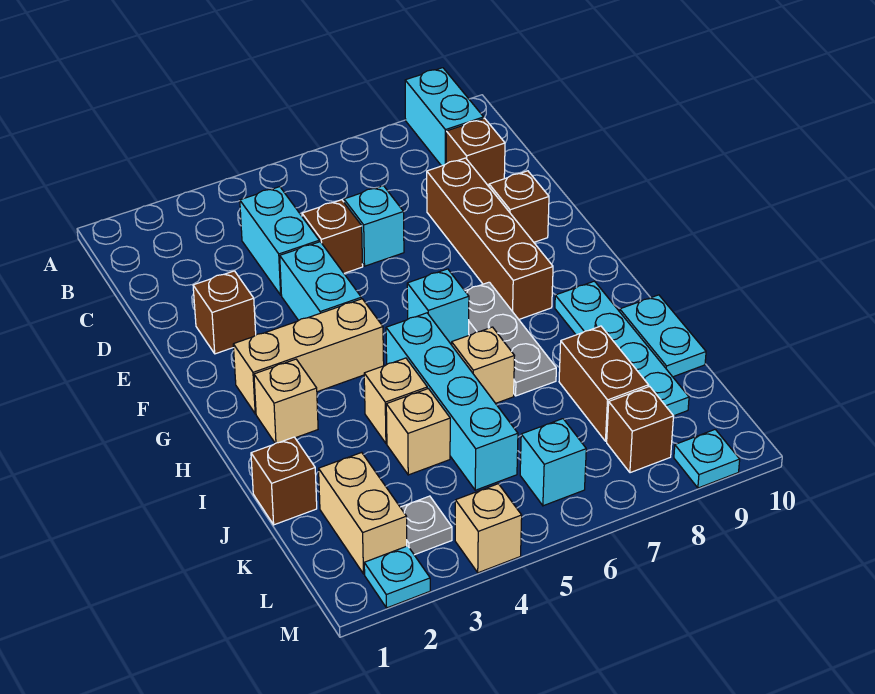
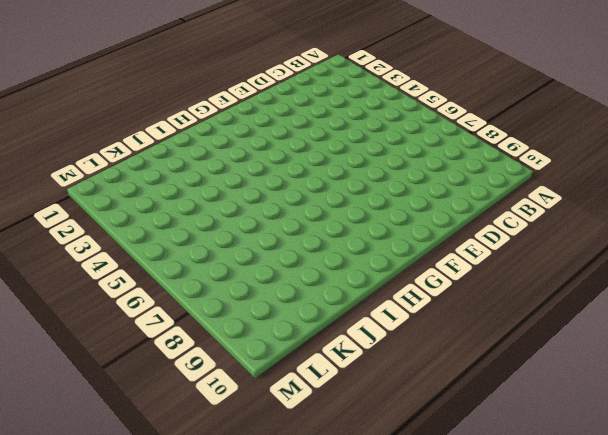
none -> cyan brick A9:B9 level 1
none -> cyan brick C4:D4 level 1
none -> brown brick C9 level 1

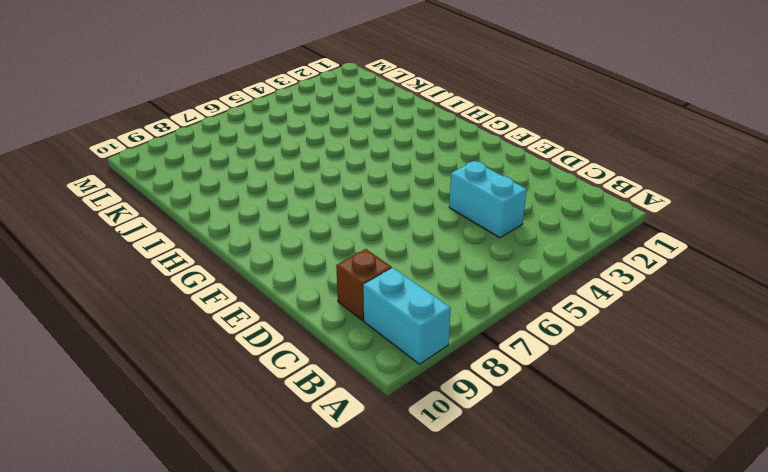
none -> brown brick D5 level 1
none -> cyan brick D6 level 1
none -> brown brick D8:G8 level 1

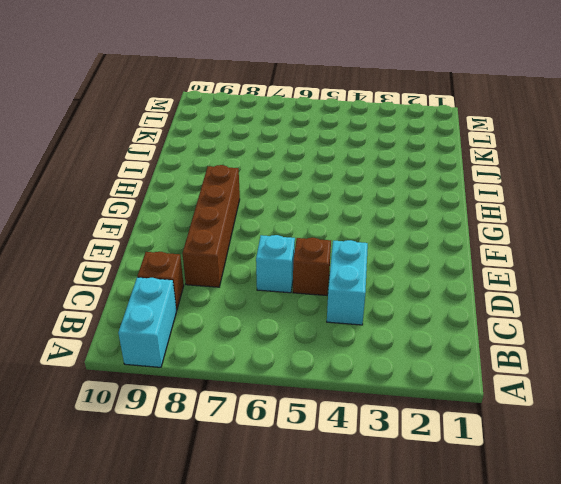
none -> brown brick E2 level 1
none -> cyan brick E4:F4 level 1
none -> brown brick E9 level 1

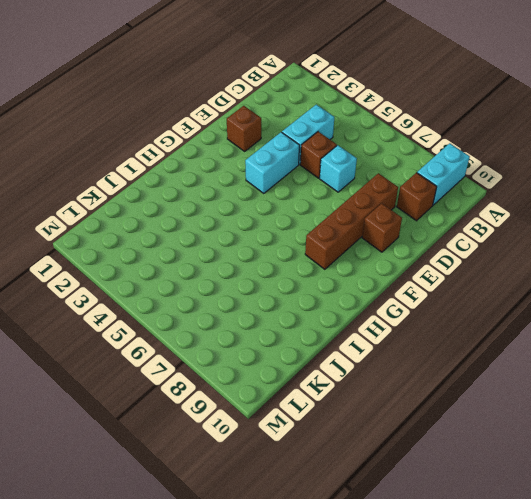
none -> tan brick G2:G4 level 1
none -> cyan brick G6 level 1
none -> grey plate G7:I7 level 1

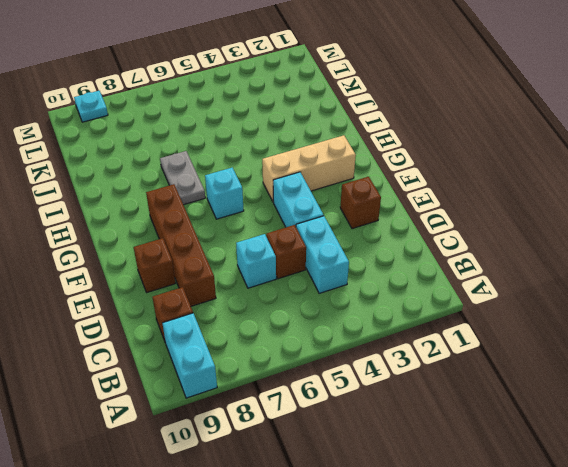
grey plate H7:I7 level 1 -> grey plate G7:I7 level 1
none -> tan brick H2 level 1
none -> cyan brick H5:K5 level 1
none -> cyan plate H9:K9 level 1

